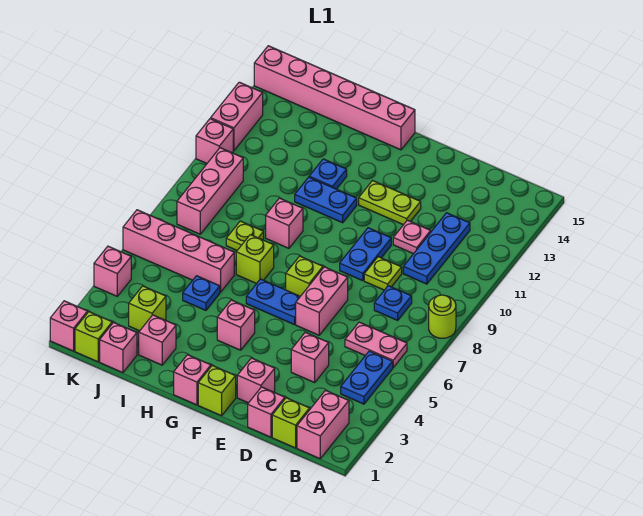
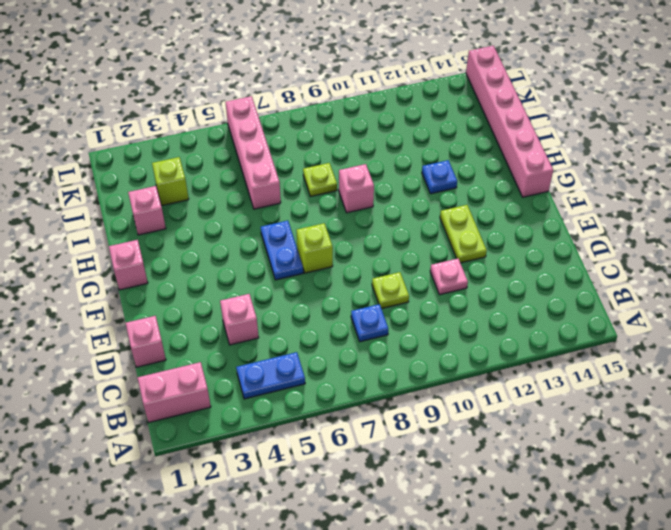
none -> lime round brick A8 level 1
none -> pink plate B6:C6 level 1
none -> lime brick C1 level 1
none -> blue plate C10:C12 level 1

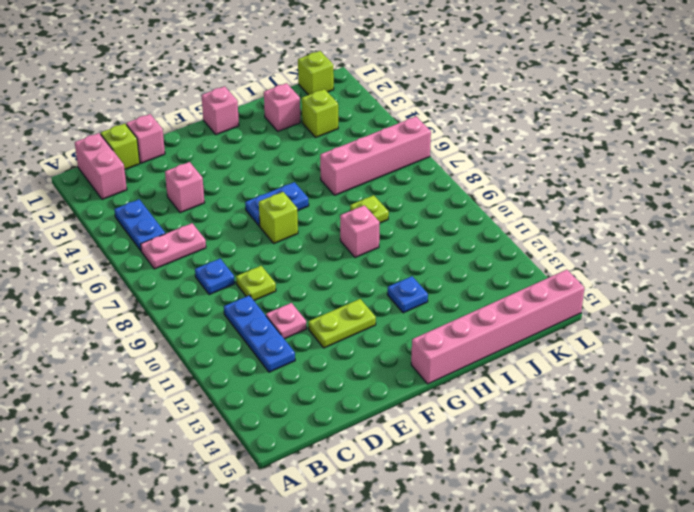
none -> lime round brick A8 level 1
none -> pink brick E2 level 1
none -> pink brick E6:E7 level 1
none -> blue plate E9:E10 level 1

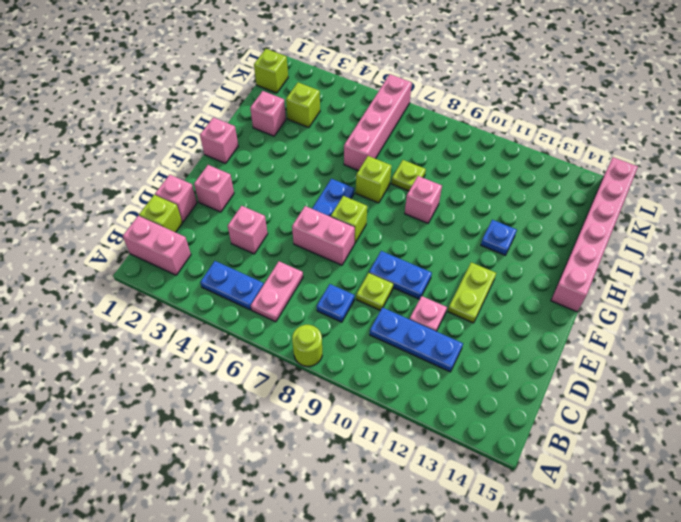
none -> lime brick F1 level 1
none -> pink brick G4 level 1
none -> blue plate G11:H11 level 1
none -> blue plate I5 level 1

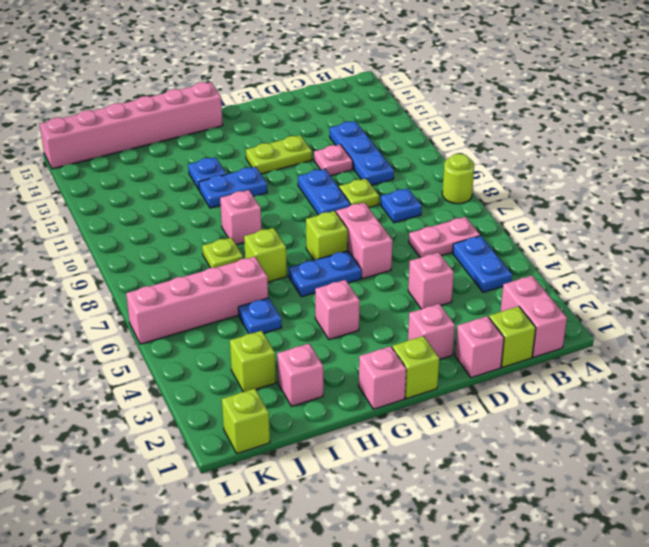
none -> pink brick J1 level 1
none -> pink brick K8:K10 level 1
none -> pink brick L1 level 1
none -> pink brick L4 level 1

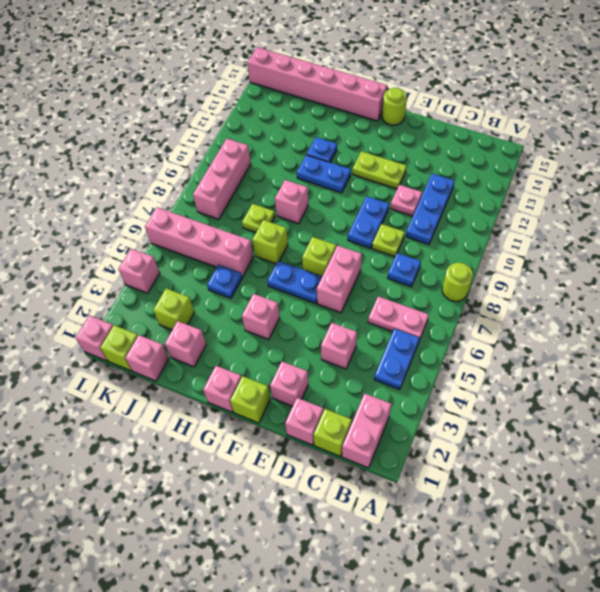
lime round brick F15 level 1 -> none
none -> pink brick L11 level 1
none -> pink brick L12:L13 level 1

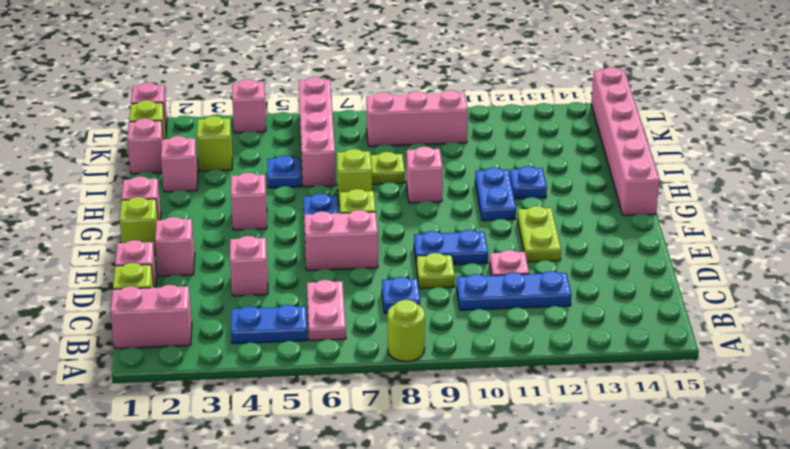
none -> pink brick L11 level 1
none -> pink brick L12:L13 level 1

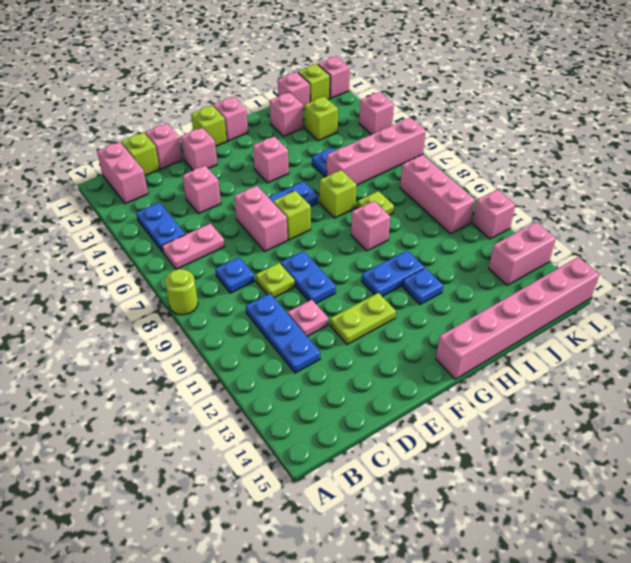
pink brick K13:L13 level 1 -> pink brick L12:L13 level 1

